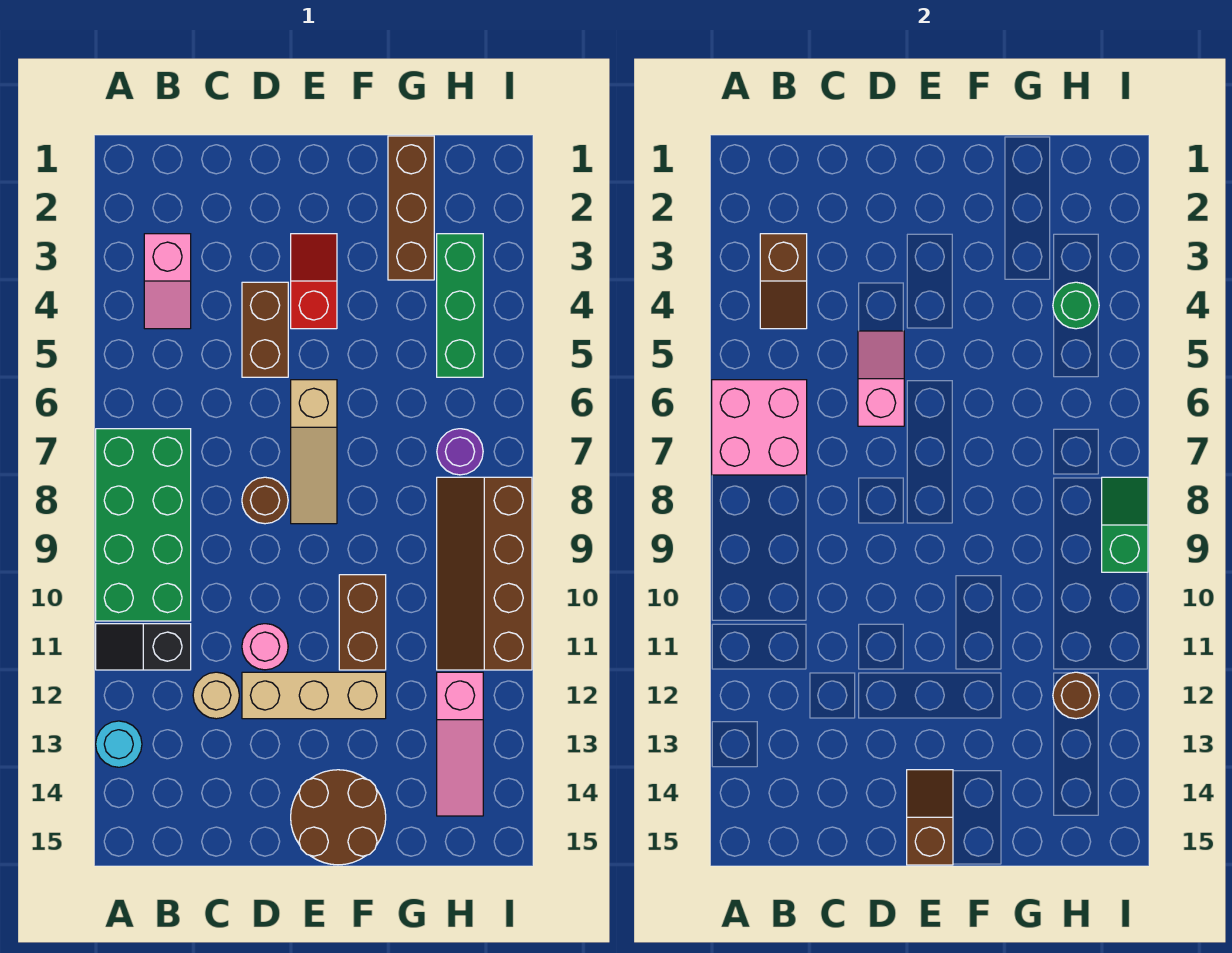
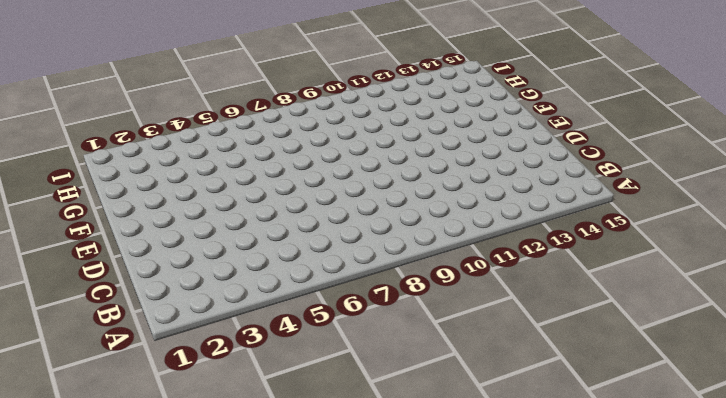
none -> green brick A7:B10 level 1
none -> black slope A11:B11 level 1 top B
none -> cyan round brick A13 level 1

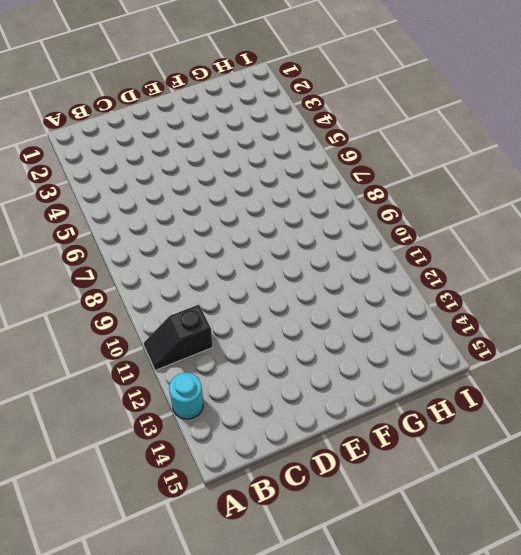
none -> green brick A7:B10 level 1
none -> pink slope B3:B4 level 1 top 3
none -> tan round brick C12 level 1

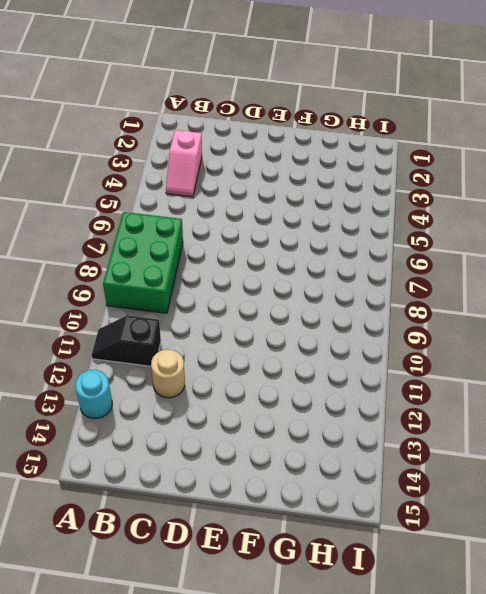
green brick A7:B9 level 1 -> green brick A7:B10 level 1
none -> brown brick D4:D5 level 1
none -> brown round brick D8 level 1
none -> pink round brick D11 level 1

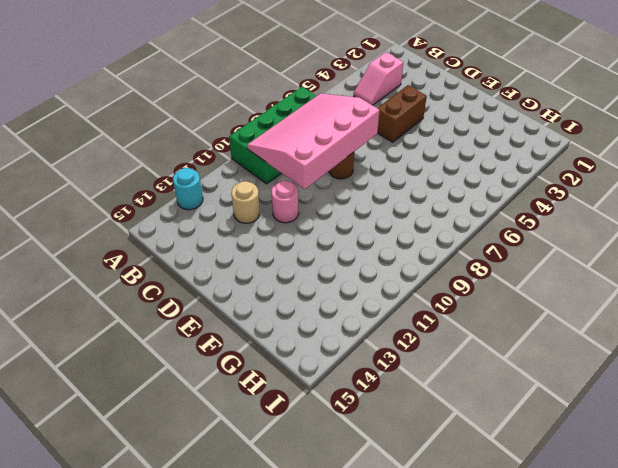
pink slope B7:D10 level 2 top D -> pink brick A6:B7 level 2
none -> black slope A11:B11 level 1 top B
none -> tan brick D12:F12 level 1
none -> red slope E3:E4 level 1 top 4

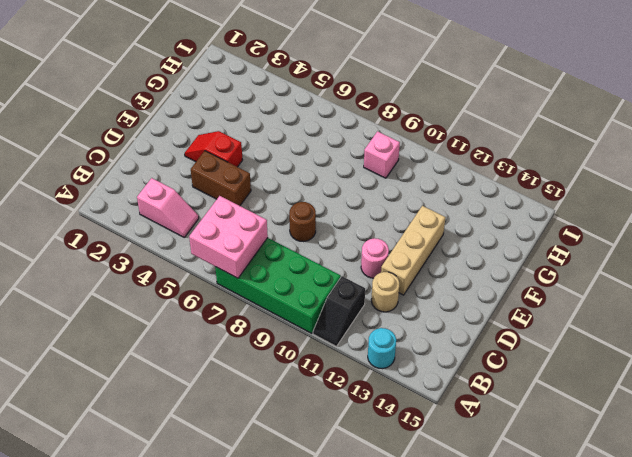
pink brick H9 level 1 -> brown slope H8:I11 level 1 top I
none -> tan slope E6:E8 level 1 top 6
none -> brown round brick E14:F15 level 1
none -> brown brick F10:F11 level 1

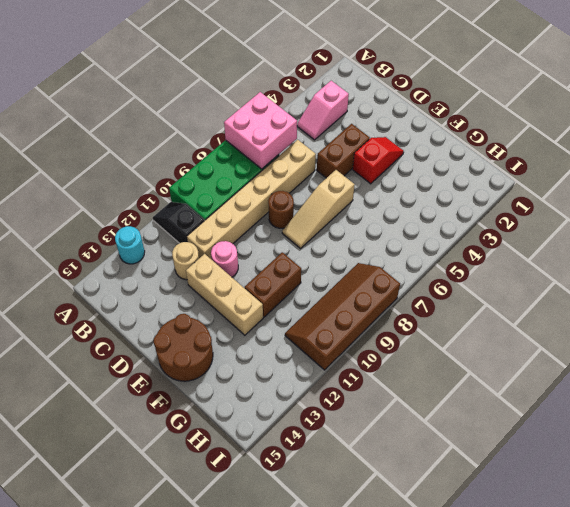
tan brick C6:C11 level 1 -> none
none -> brown brick G1:G3 level 1
none -> green brick H3:H5 level 1
none -> purple round brick H7 level 1

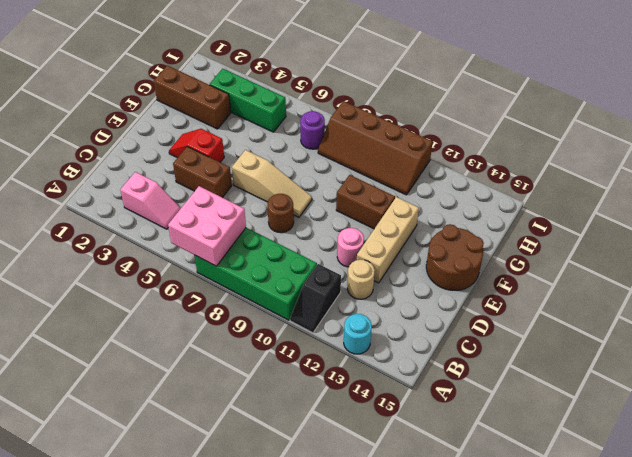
none -> pink slope H12:H14 level 1 top 12
none -> brown slope B3:B4 level 2 top 3
none -> pink slope D5:D6 level 2 top 6

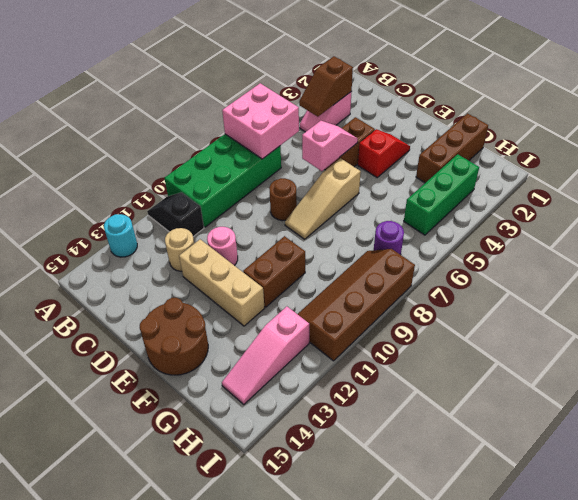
none -> brown slope E14:E15 level 2 top 15
none -> green round brick H4 level 2
none -> brown round brick H12 level 2

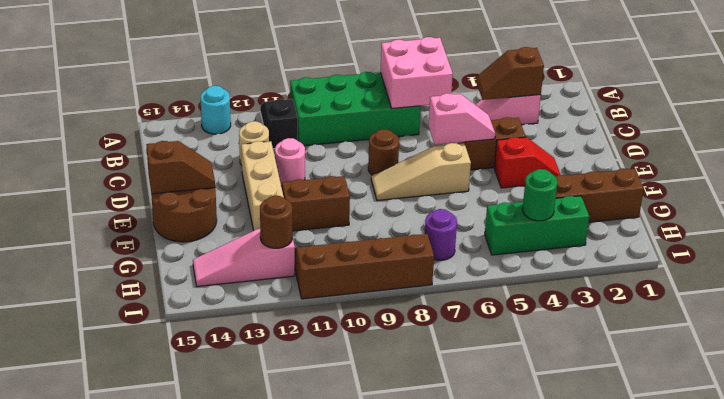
none -> green slope I8:I9 level 2 top 9

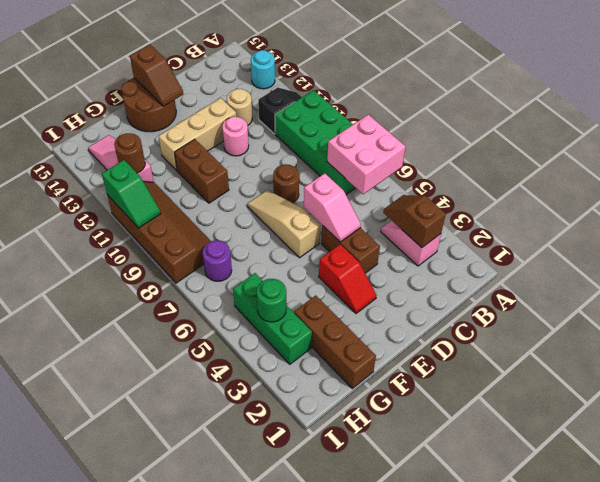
green slope I10:I11 level 2 top 11 -> green slope I8:I9 level 2 top 9

